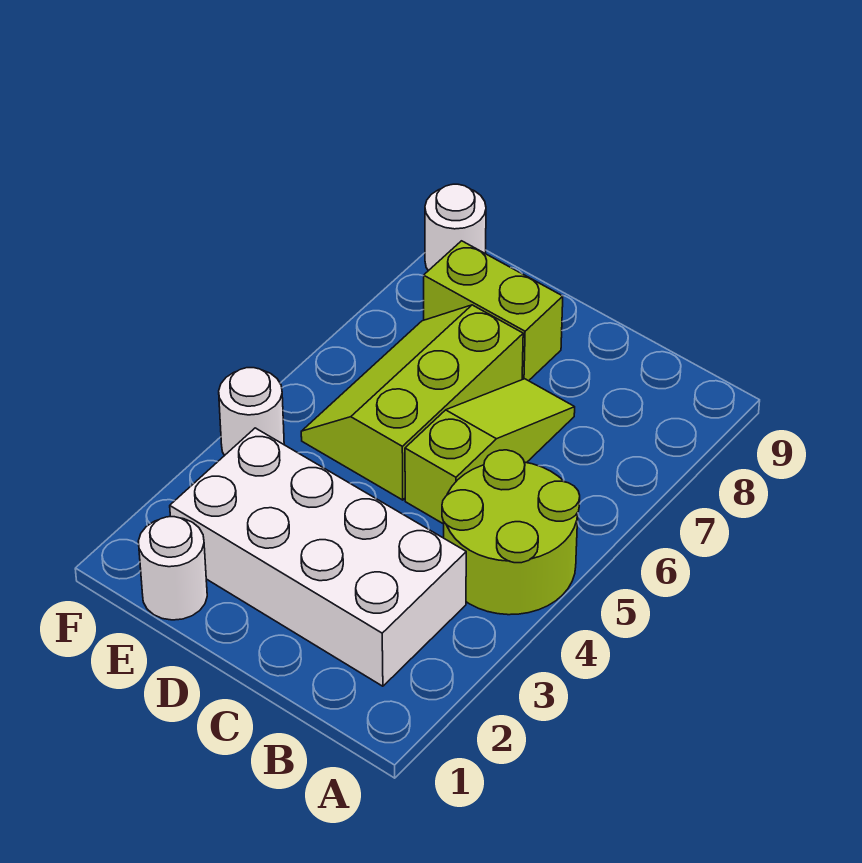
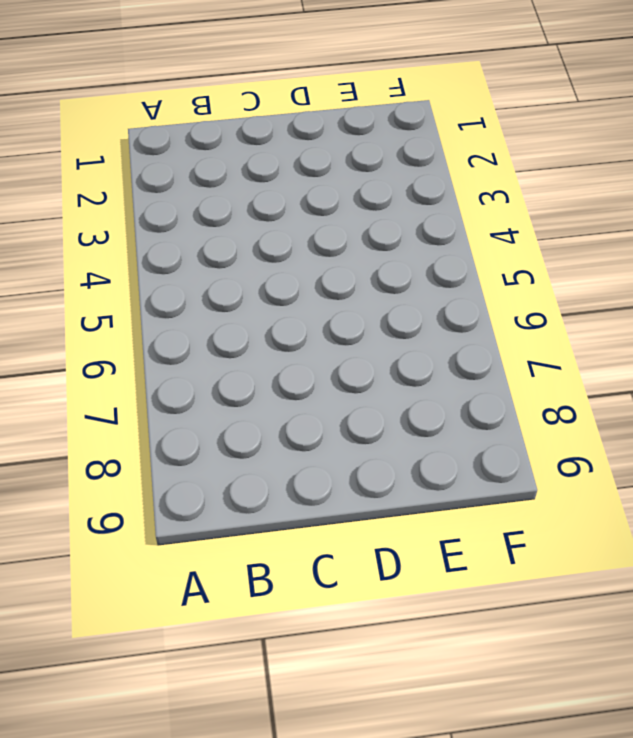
none -> lime round brick A4:B5 level 1
none -> white brick B2:E3 level 1

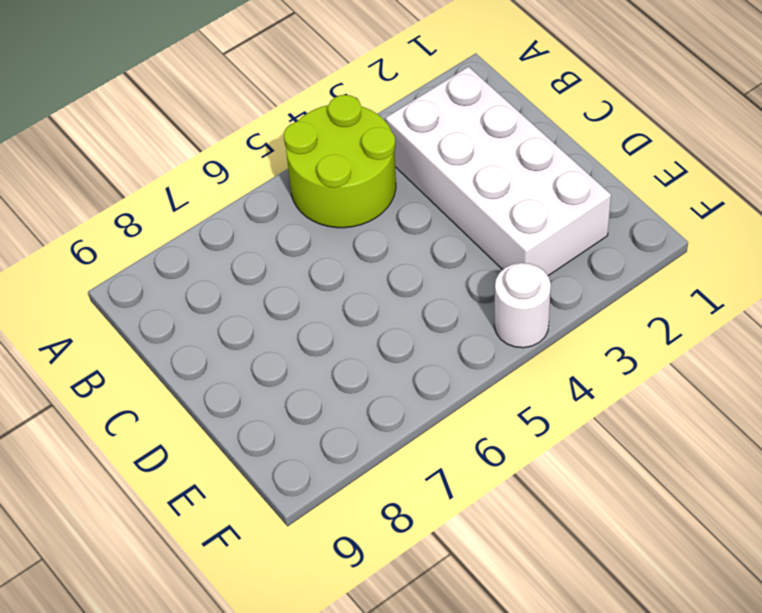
none -> lime slope C5:C7 level 1 top 5
none -> lime slope D5:E7 level 1 top D

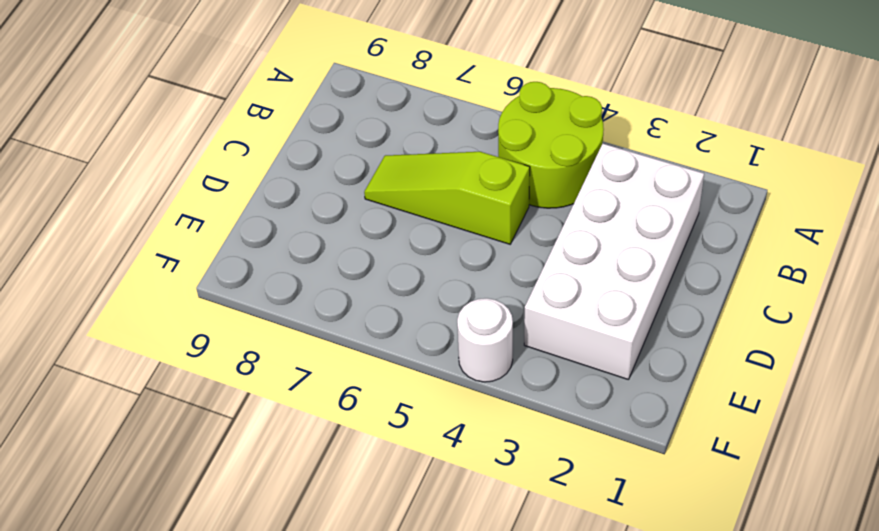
none -> lime slope D5:E7 level 1 top D
none -> lime brick D8:E8 level 1

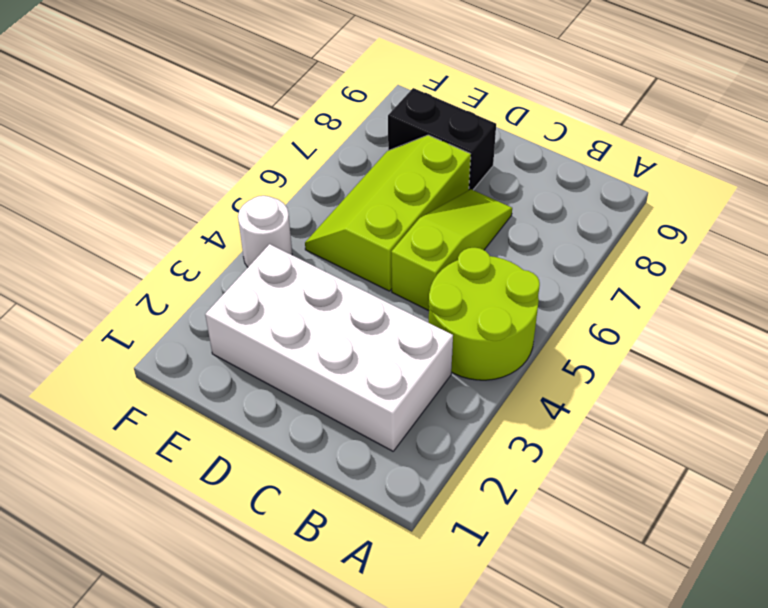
black brick D8:E8 level 1 -> lime brick D8:E8 level 1
none -> white round brick E1 level 1
none -> white round brick F9 level 1

